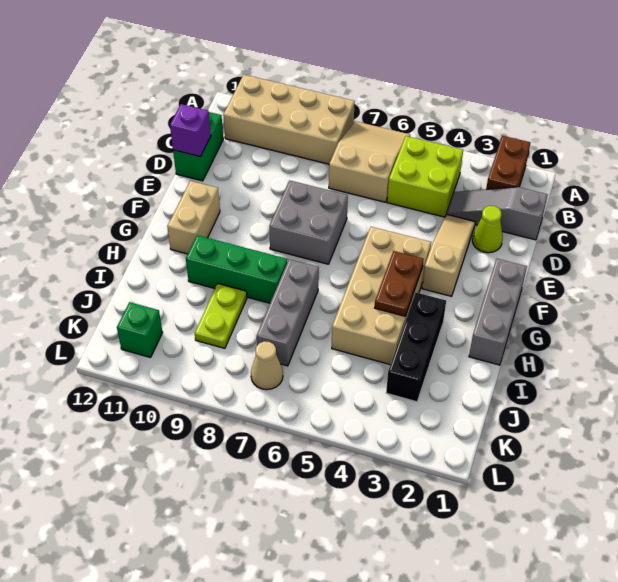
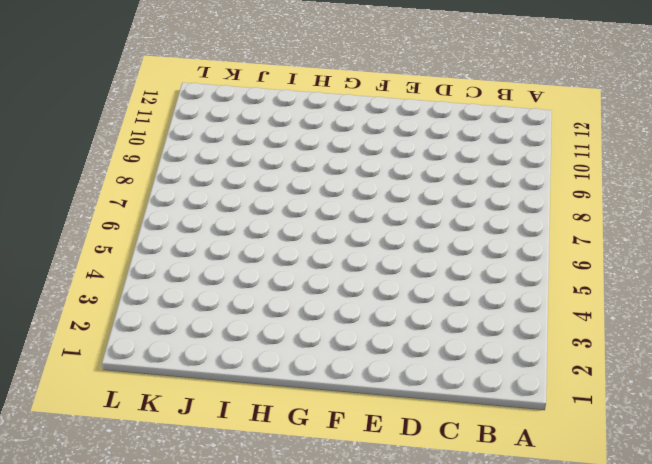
none -> brown brick A2:B2 level 1
none -> tan slope A6:C7 level 1 top C
none -> tan brick A8:B11 level 1

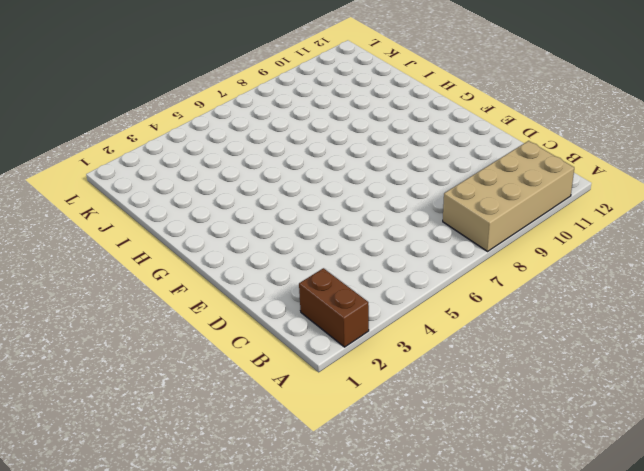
none -> tan slope A6:C7 level 1 top C
none -> lime brick B4:C5 level 1
none -> grey slope C1:C3 level 1 top 1

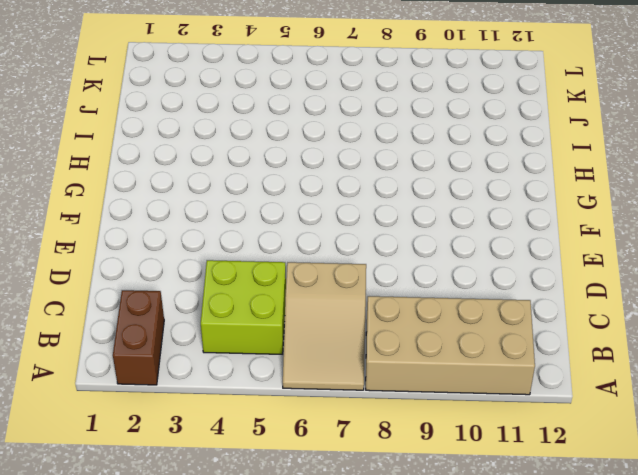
none -> grey slope C1:C3 level 1 top 1
none -> green brick C12:D12 level 1
none -> lime cone D2 level 1

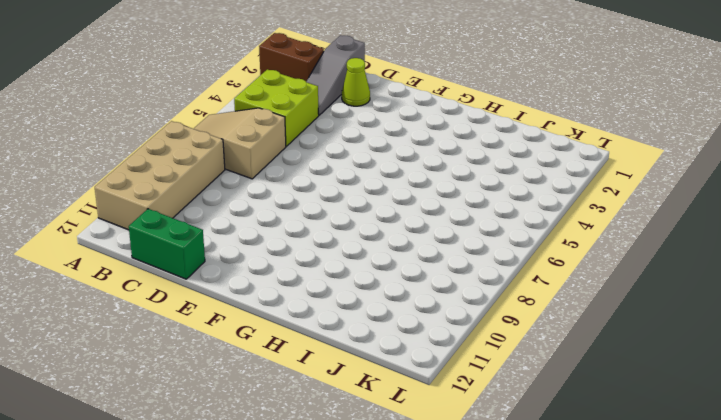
none -> tan slope D3:F3 level 1 top F
none -> grey brick E7:F8 level 1
none -> grey brick F1:H1 level 1

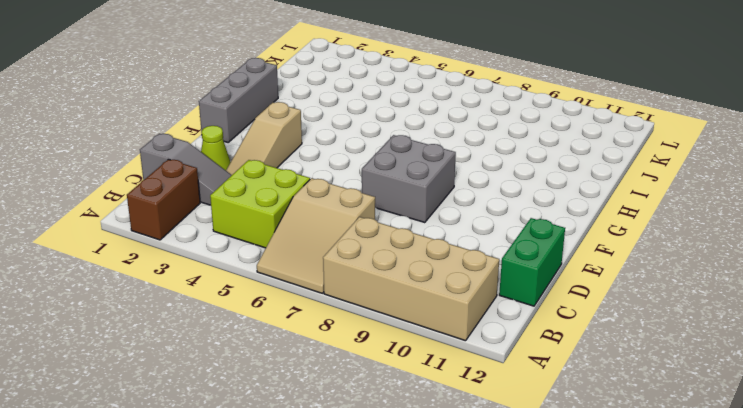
none -> tan brick F4:I5 level 1
none -> tan brick F11:G11 level 1
none -> black brick H3:J3 level 1

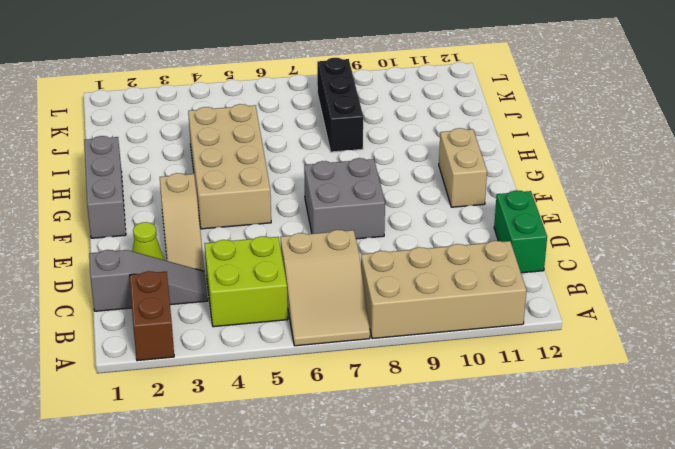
black brick I8:K8 level 1 -> black brick H3:J3 level 1
none -> grey brick H7:J7 level 1
none -> green brick H8:H10 level 1
none -> lime plate I9:J9 level 1

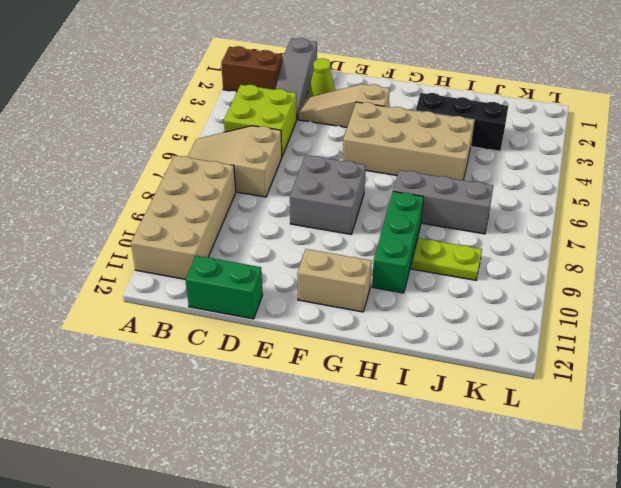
none -> grey brick F1:H1 level 1
none -> tan cone K7 level 1
none -> green brick K11 level 1

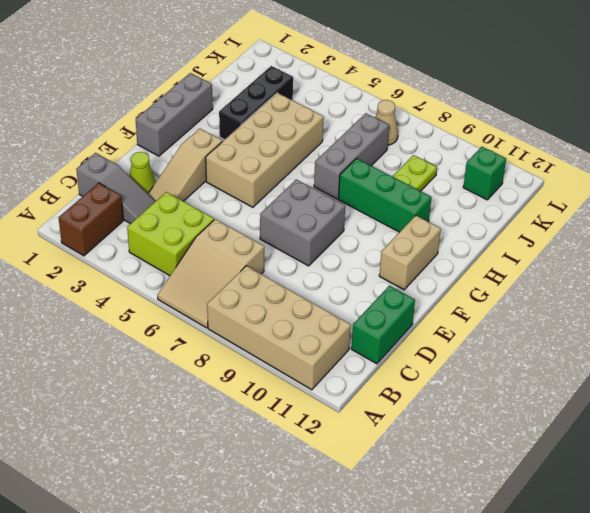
none -> purple brick D12 level 2
none -> brown plate G4:H4 level 2

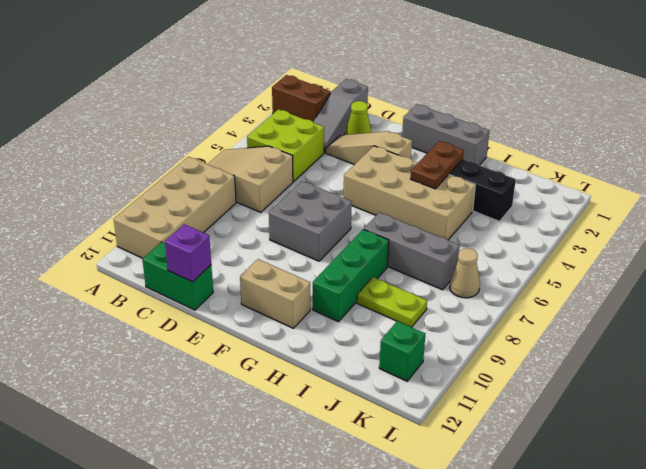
brown plate H3:H4 level 2 -> brown plate G4:H4 level 2

